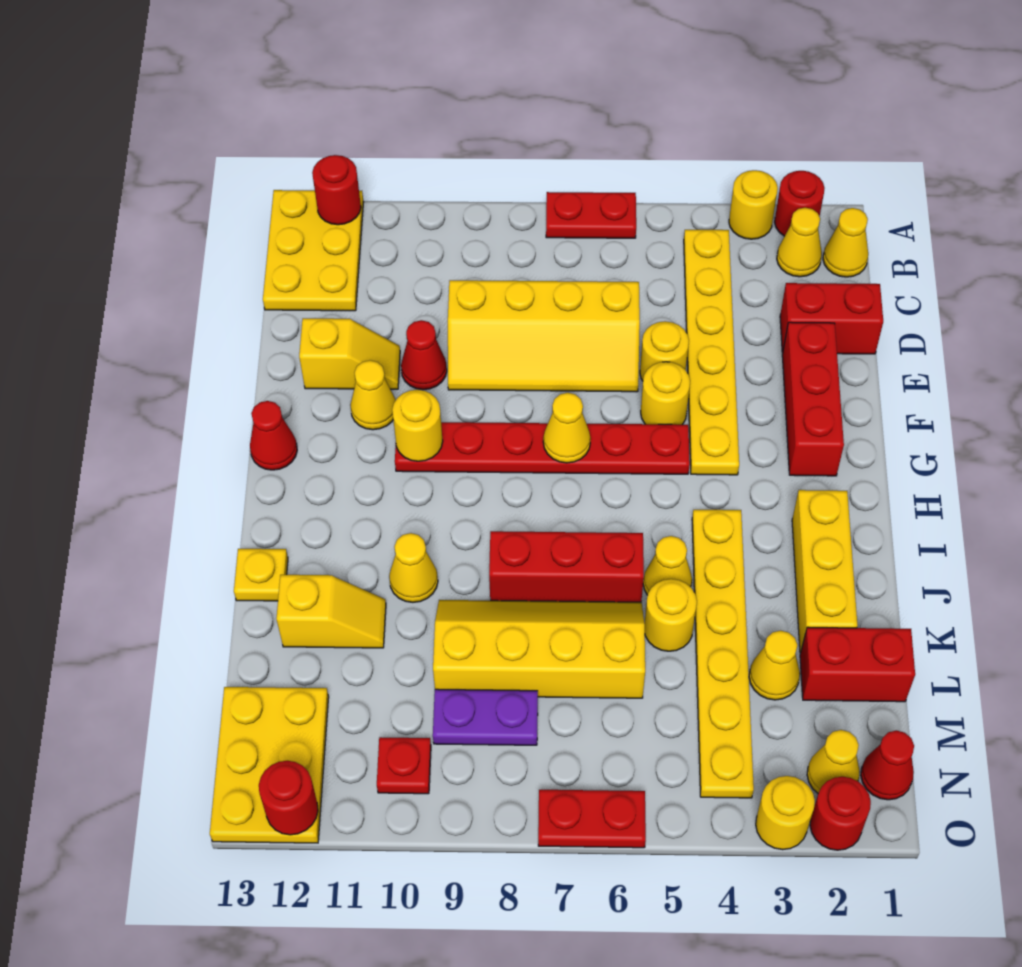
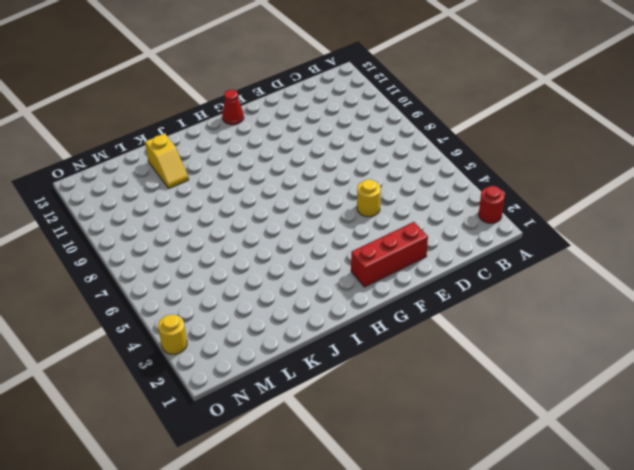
none -> yellow round brick A3 level 1
none -> red plate A6:A7 level 1
none -> yellow plate A12:C13 level 1
none -> yellow cone B1 level 1

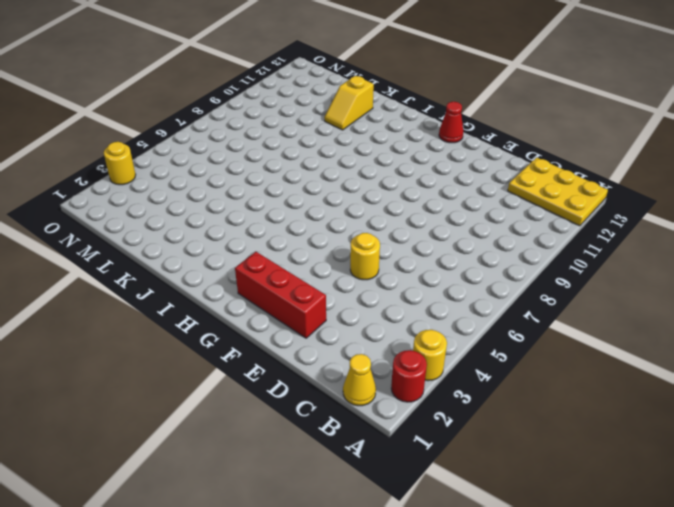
none -> red plate A6:A7 level 1
none -> yellow cone B2 level 1
none -> yellow plate B4:G4 level 1
none -> red brick D1:D2 level 1

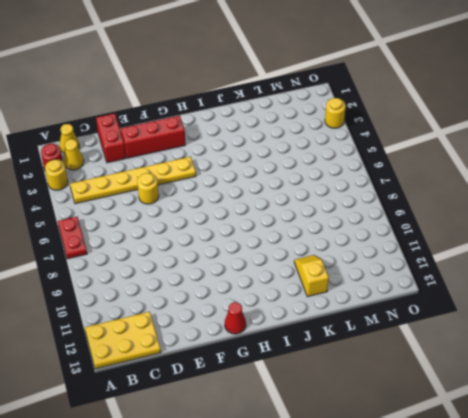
none -> yellow slope D6:E9 level 1 top D
none -> red cone E10 level 1
none -> yellow slope E11:E12 level 1 top 12
none -> yellow round brick F5 level 1

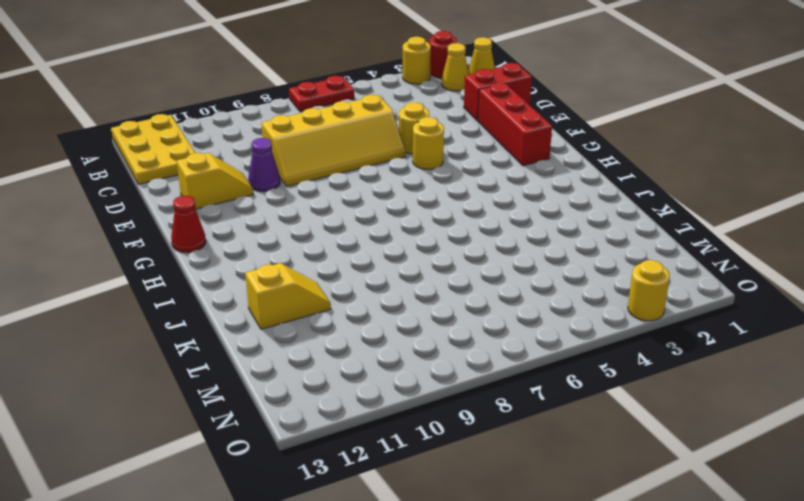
purple cone E10 level 1 -> red cone E10 level 1
none -> yellow plate B4:G4 level 1
none -> yellow cone F11 level 1
none -> red plate G5:G10 level 1
none -> yellow brick I2:K2 level 1

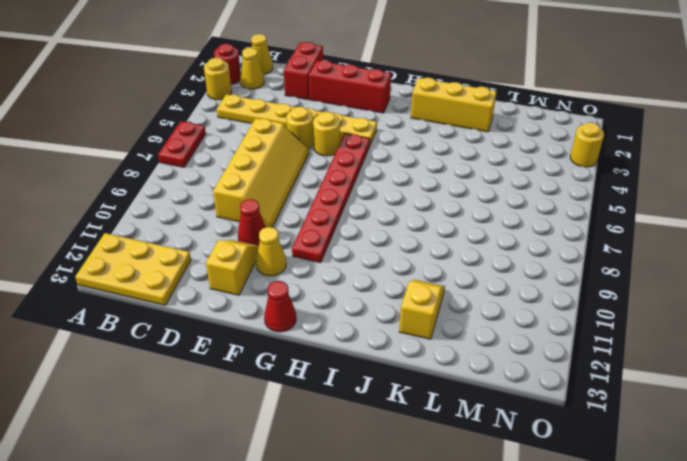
none -> yellow plate I4:N4 level 1
none -> yellow cone J5 level 1
none -> red brick J6:J8 level 1
none -> yellow cone J10 level 1

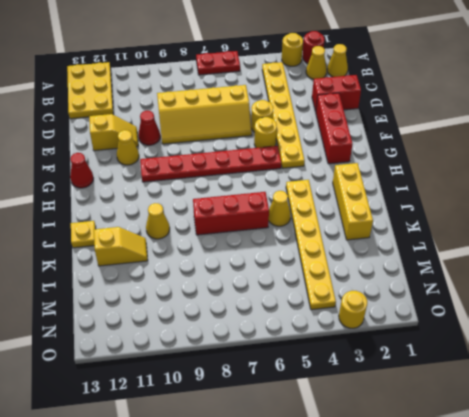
none -> yellow round brick K5 level 1
none -> yellow slope K6:L9 level 1 top L
none -> red brick L1:L2 level 1
none -> yellow cone L3 level 1

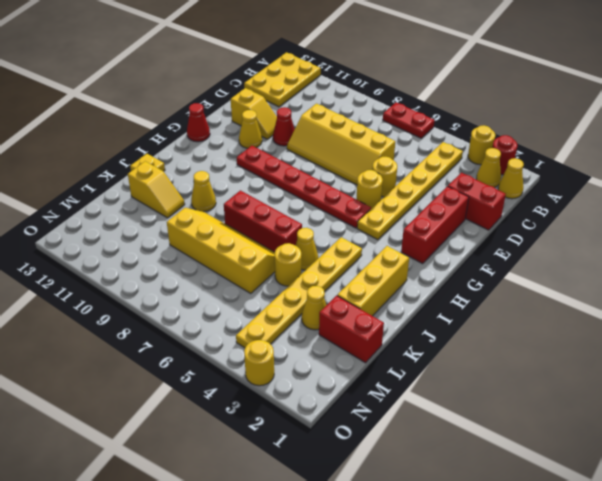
none -> purple plate M8:M9 level 1
none -> yellow plate M12:O13 level 1
none -> red cone N1 level 1
none -> yellow cone N2 level 1

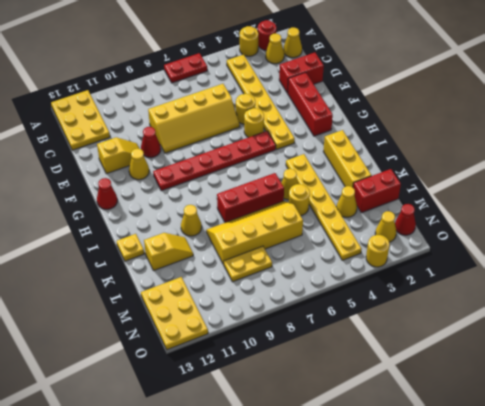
yellow plate M8:M9 level 1 -> purple plate M8:M9 level 1
none -> red plate N10 level 1
none -> red round brick O2 level 1
none -> red plate O6:O7 level 1
none -> red round brick A12 level 2

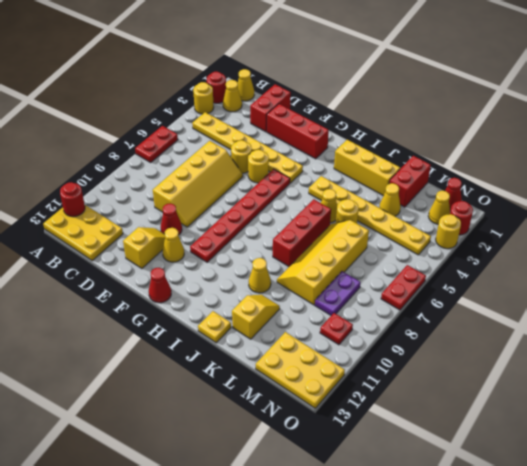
none -> yellow cone G7 level 2
none -> yellow round brick G10 level 2
none -> red round brick O12 level 2

